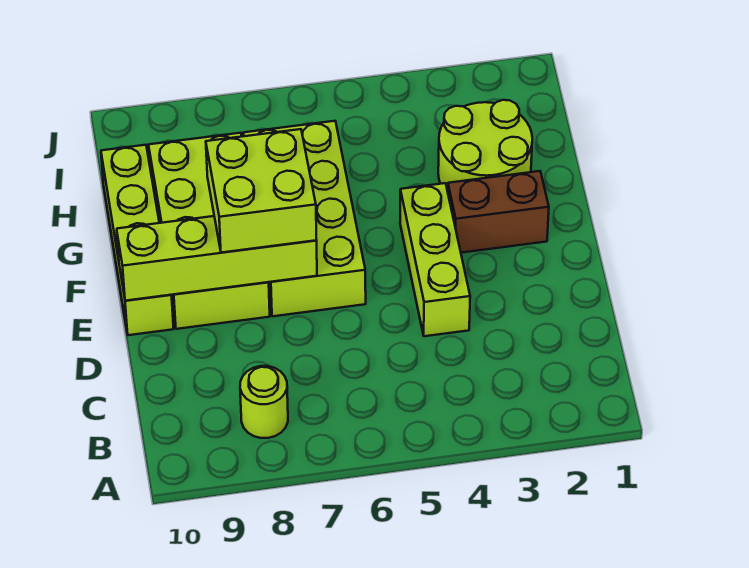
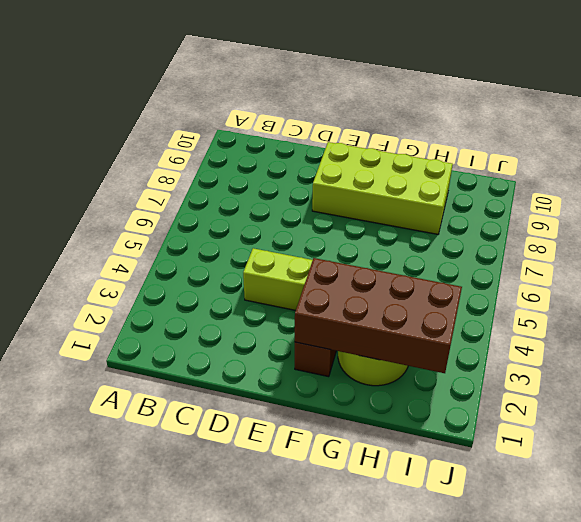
brown brick F2:I3 level 2 -> none
none -> lime round brick B8 level 1
none -> lime brick E6:H7 level 1

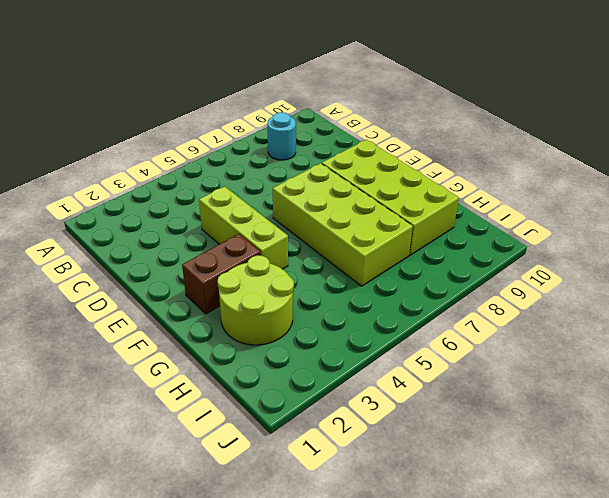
cyan round brick B8 level 1 -> lime round brick B8 level 1
none -> lime brick E10:H10 level 1
none -> lime brick E7:E10 level 2

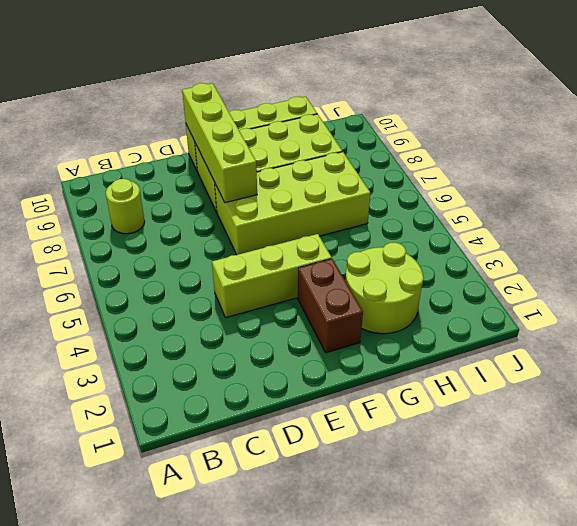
none -> lime brick E7:F8 level 3

